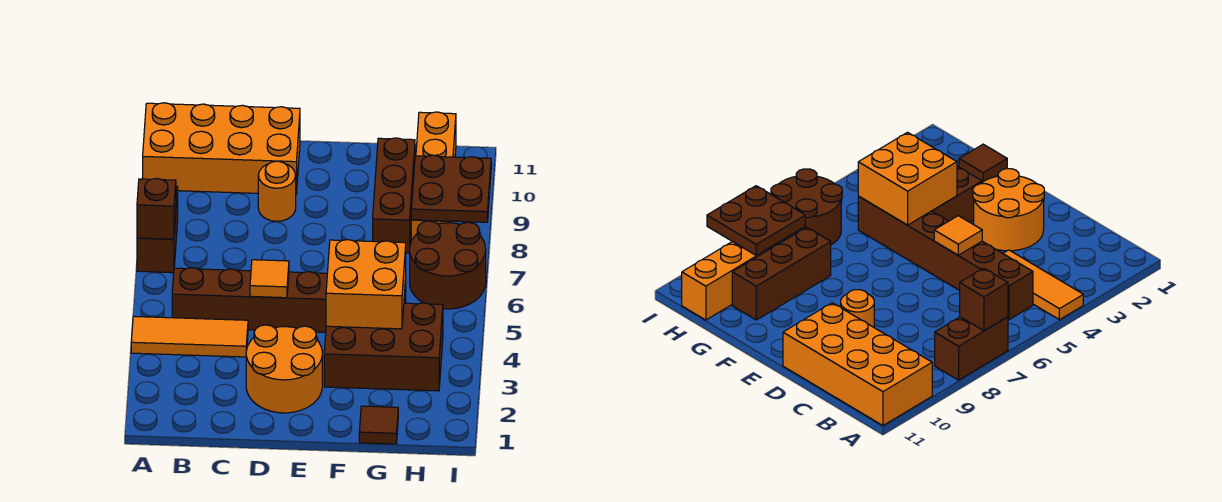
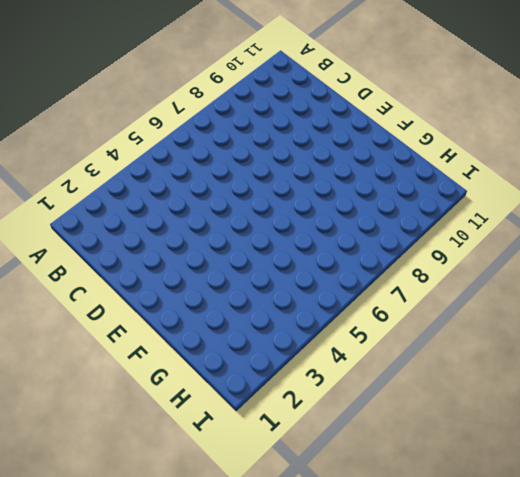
none -> orange tile A4:C4 level 1
none -> brown brick A7:A8 level 1
none -> orange brick A10:D11 level 1

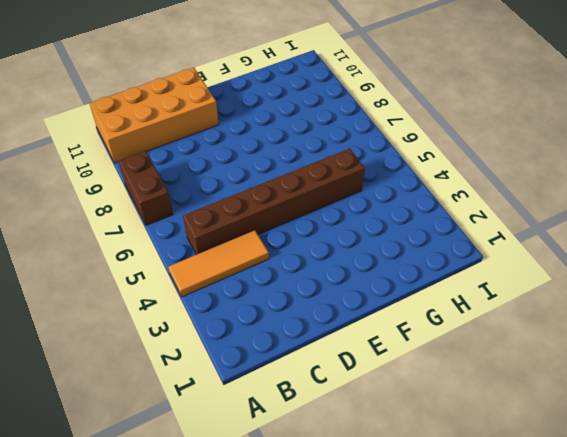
none -> orange round brick D2:E3 level 1
none -> orange round brick D9 level 1
none -> brown brick F3:H4 level 1

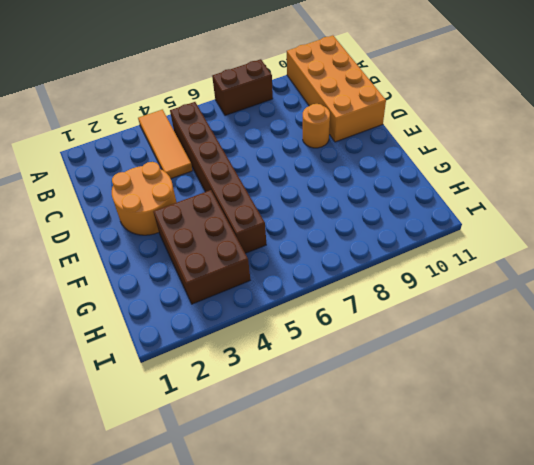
none -> brown tile G1 level 1
none -> brown brick G8:G10 level 1
none -> brown round brick H6:I7 level 1

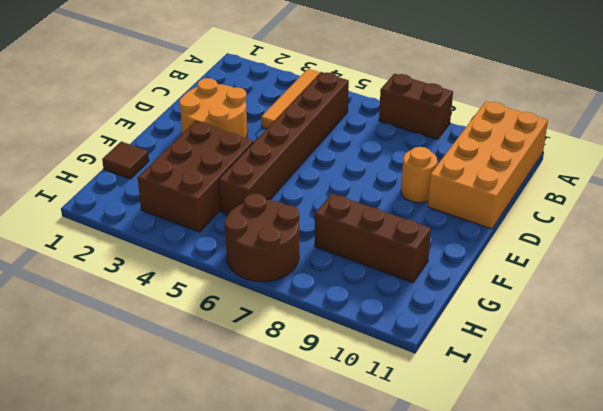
none -> orange brick H8:H11 level 1
none -> brown brick A7 level 2
none -> orange tile D5 level 2

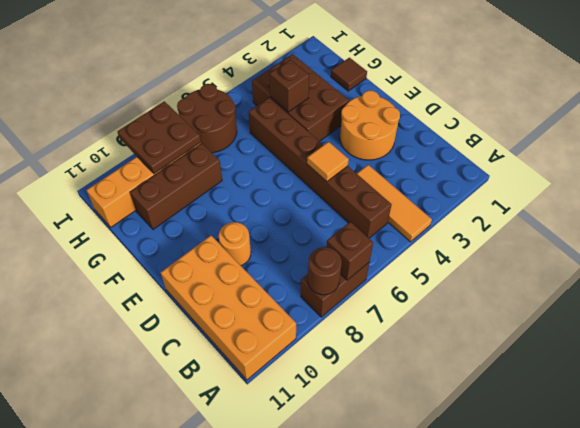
brown round brick A8 level 2 -> none
brown brick G4 level 2 -> orange brick F4:G5 level 2

